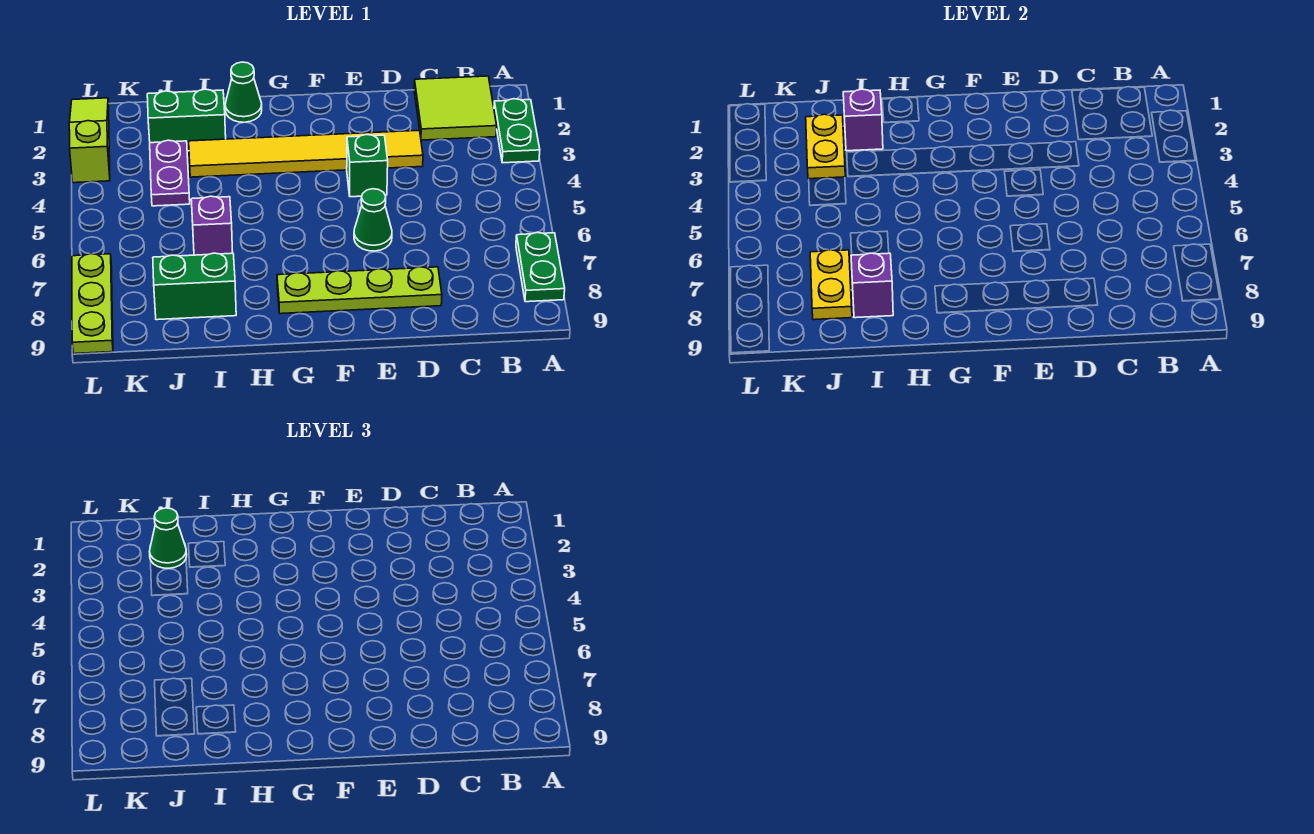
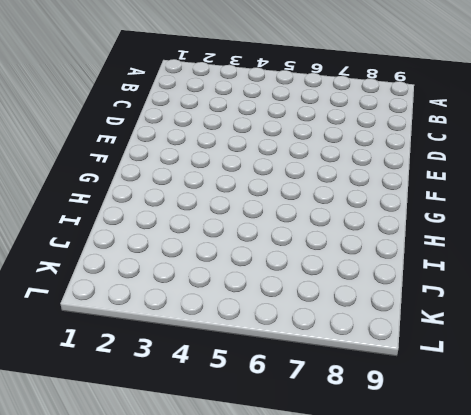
none -> green plate A2:A3 level 1
none -> green plate A7:A8 level 1
none -> lime tile B1:C2 level 1

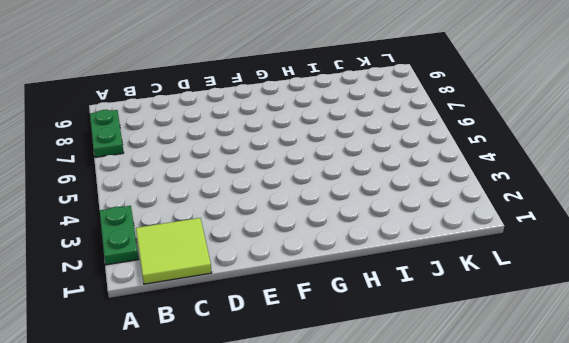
none -> yellow tile D3:I3 level 1
none -> lime plate D8:G8 level 1
none -> green brick E4 level 1

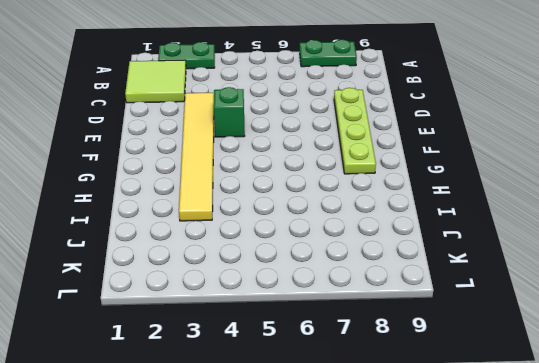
none -> green cone E6 level 1
none -> green cone H1 level 1
none -> green brick I2:J2 level 1

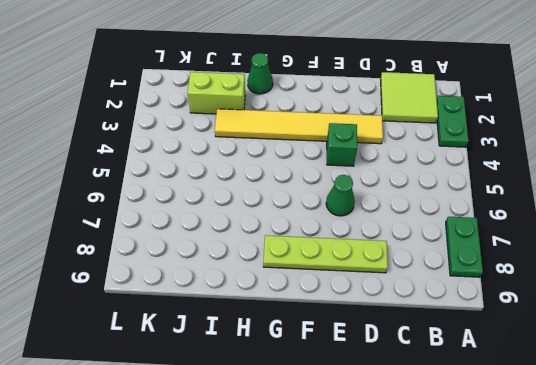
lime brick I2:J2 level 1 -> green brick I2:J2 level 1
none -> purple brick I6 level 1
none -> green brick I8:J8 level 1
none -> purple plate J3:J4 level 1

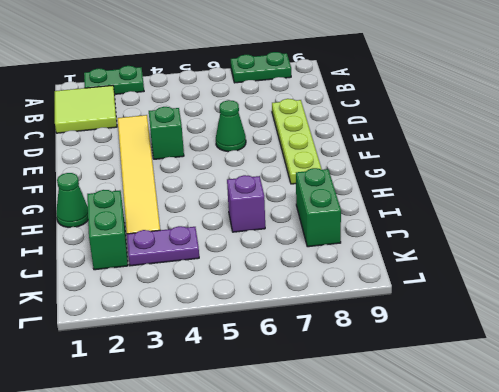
none -> lime slope L1:L3 level 1 top 3
none -> lime plate L7:L9 level 1
none -> purple brick I2 level 2

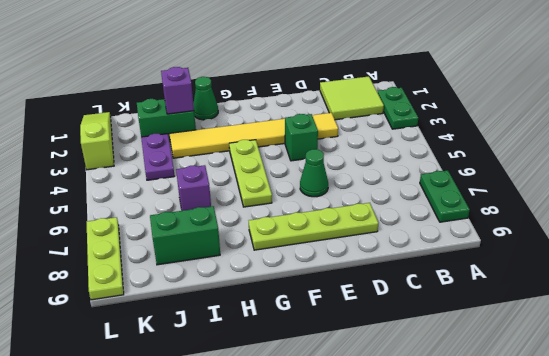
lime plate G4:G6 level 1 -> none
none -> purple brick I8 level 2
none -> yellow plate J2:J3 level 2
none -> yellow plate J7:J8 level 2

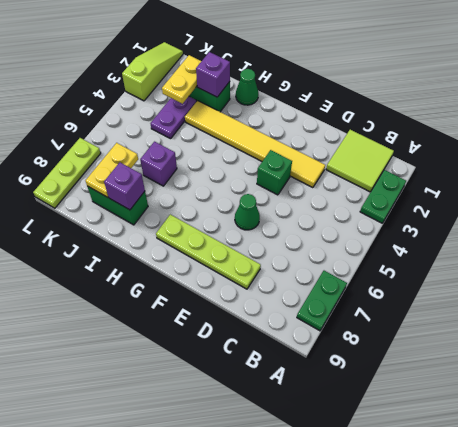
none -> green cone J2 level 3

